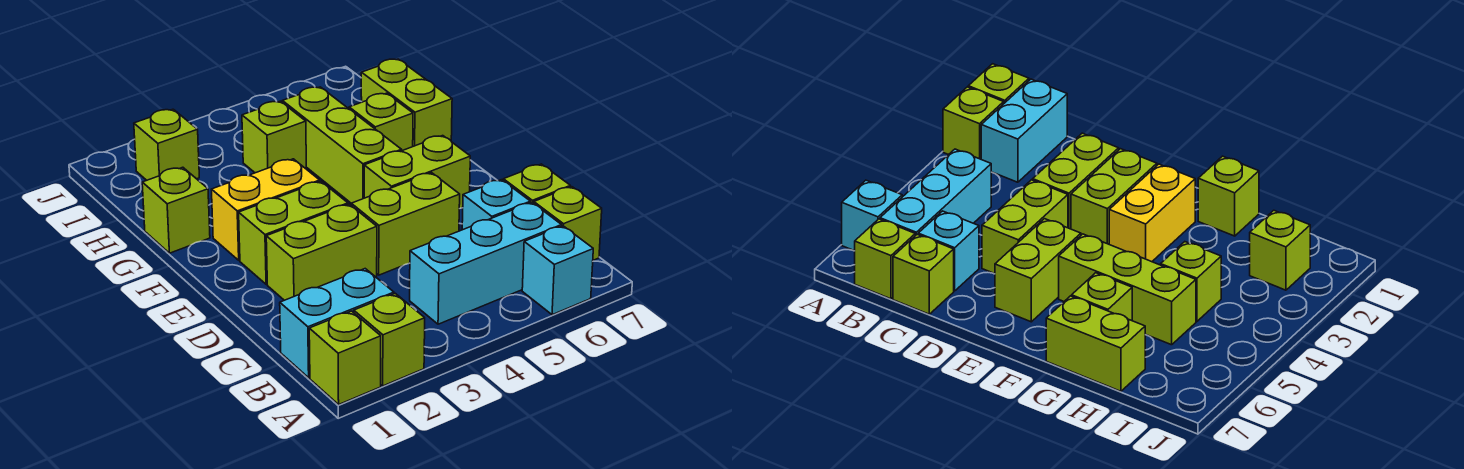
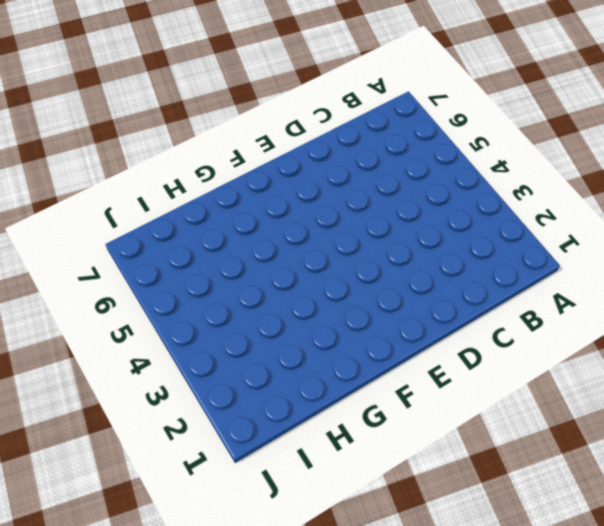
none -> lime brick A1 level 1
none -> lime brick A2 level 1
none -> cyan brick A6 level 1

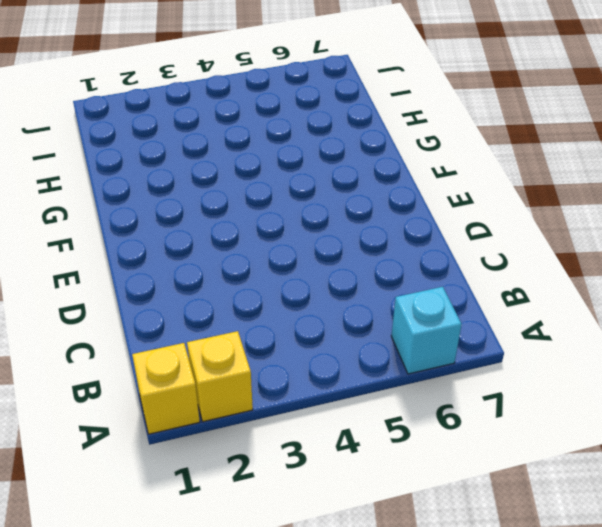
yellow brick A1 level 1 -> lime brick A1 level 1
yellow brick A2 level 1 -> lime brick A2 level 1
none -> cyan brick B1:B2 level 1
none -> cyan brick B4:B6 level 1
none -> lime brick B7 level 1

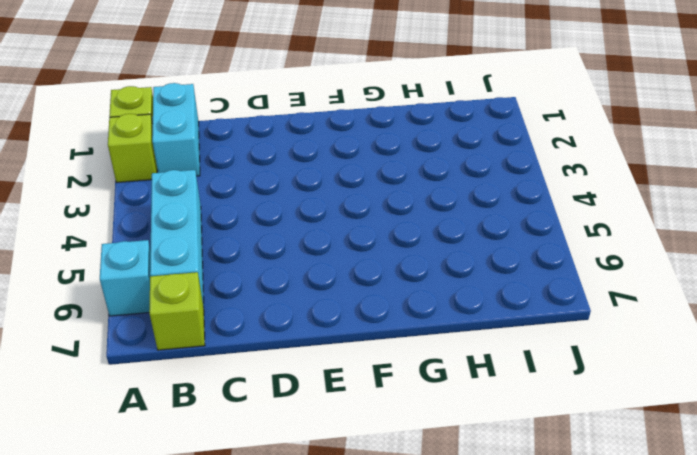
none -> cyan brick C6 level 1
none -> lime brick C7 level 1
none -> lime brick D2:D3 level 1

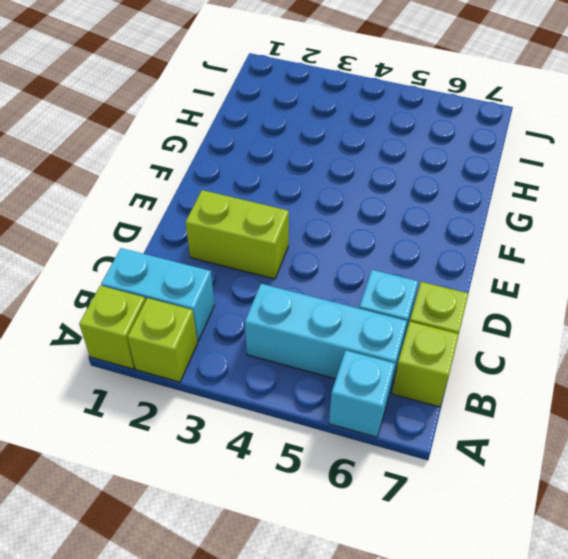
none -> lime brick D4:D5 level 1
none -> lime brick E2:E3 level 1
none -> lime brick E5:E6 level 1

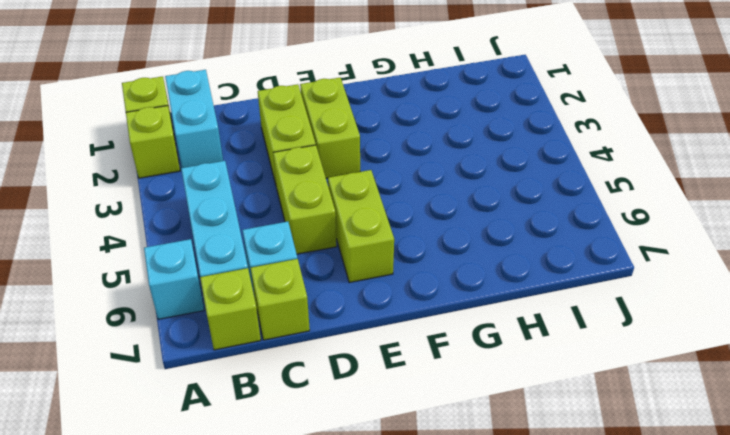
none -> yellow brick F2:F3 level 1
none -> lime brick F5:H5 level 1
none -> lime brick G1 level 1

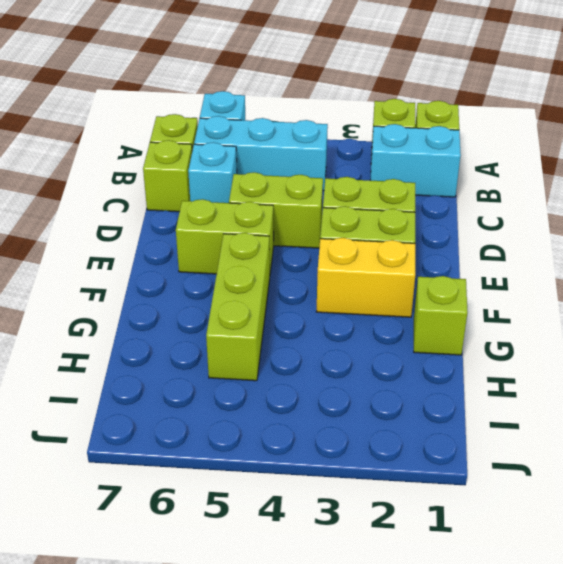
none -> lime brick G6 level 1
none -> lime brick G7:H7 level 1
none -> lime brick H4 level 1

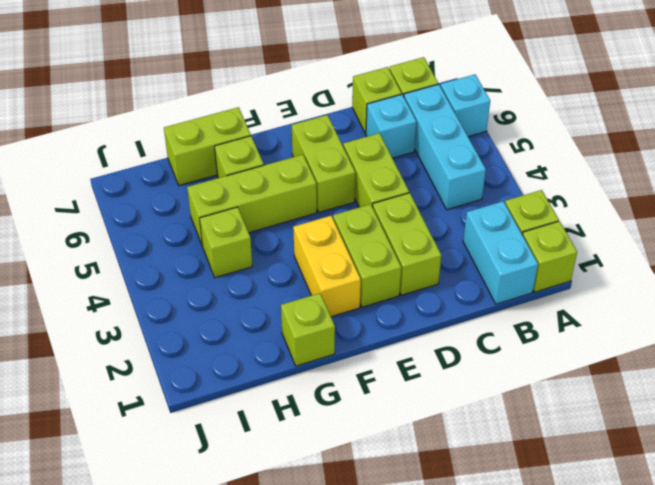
none -> lime brick I2 level 1

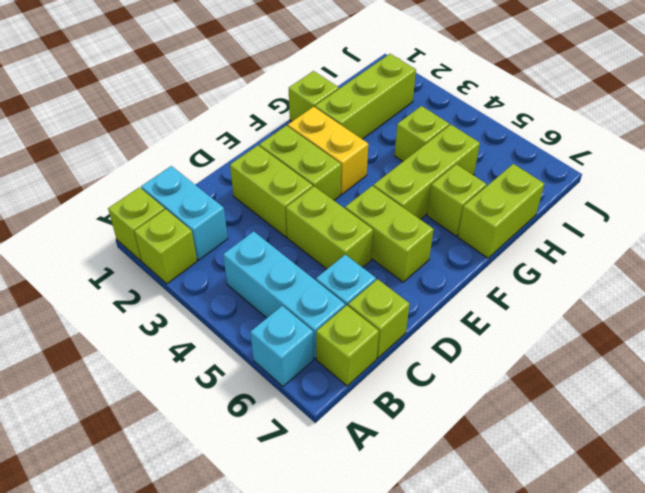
lime brick G2:I2 level 1 -> lime brick I2 level 1

